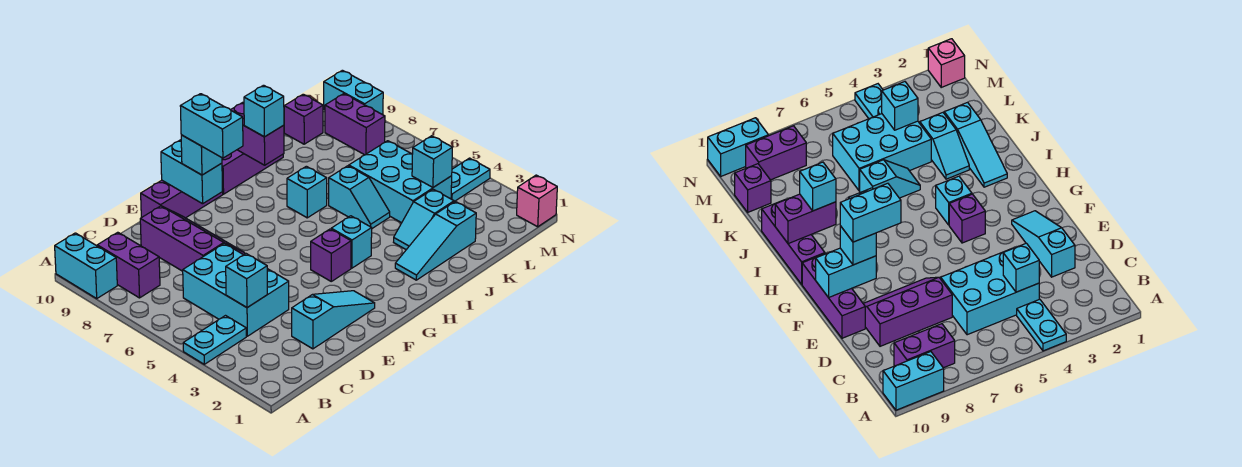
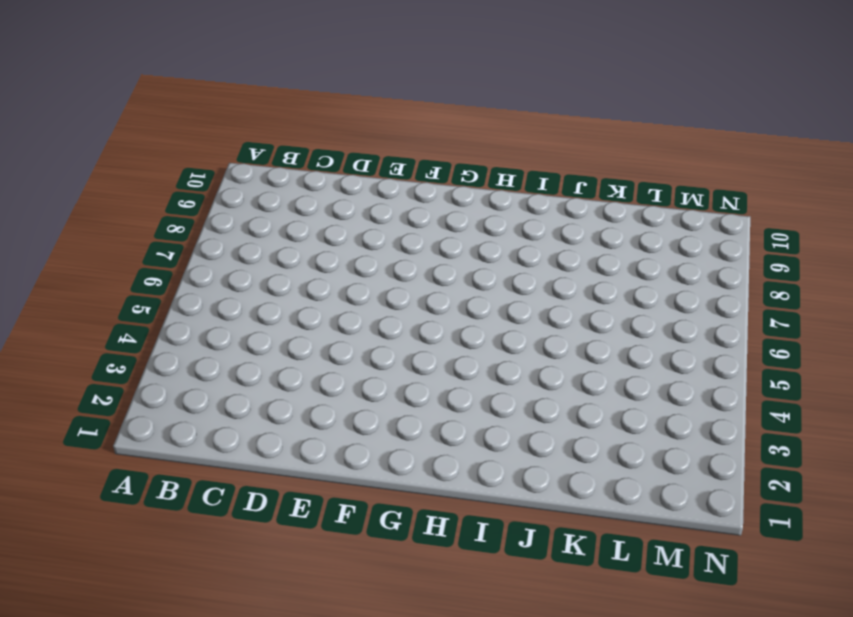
none -> cyan plate A4:B4 level 1
none -> cyan brick A9:A10 level 1
none -> purple brick B8:B9 level 1

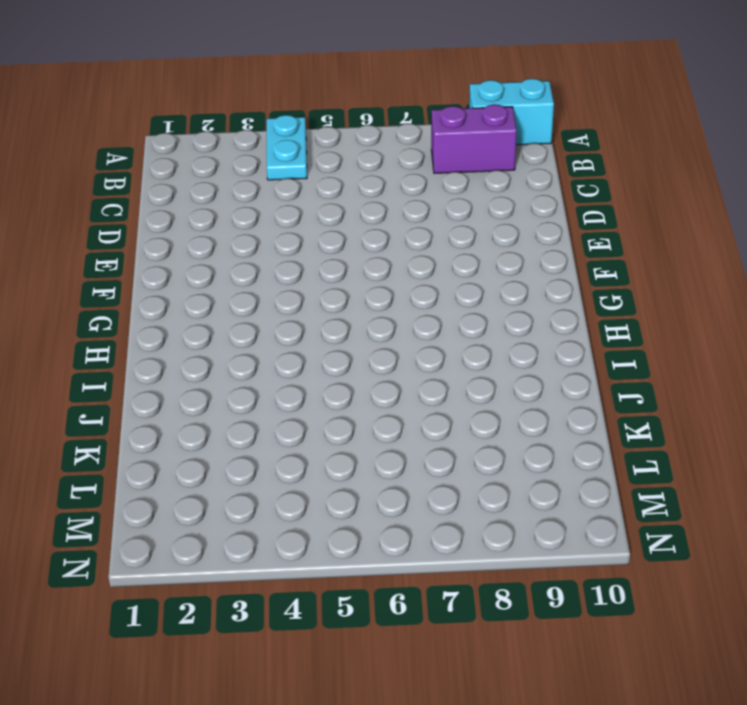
none -> cyan brick C4:D6 level 1
none -> cyan slope D2:F2 level 1 top D
none -> purple slope D7:E9 level 1 top D

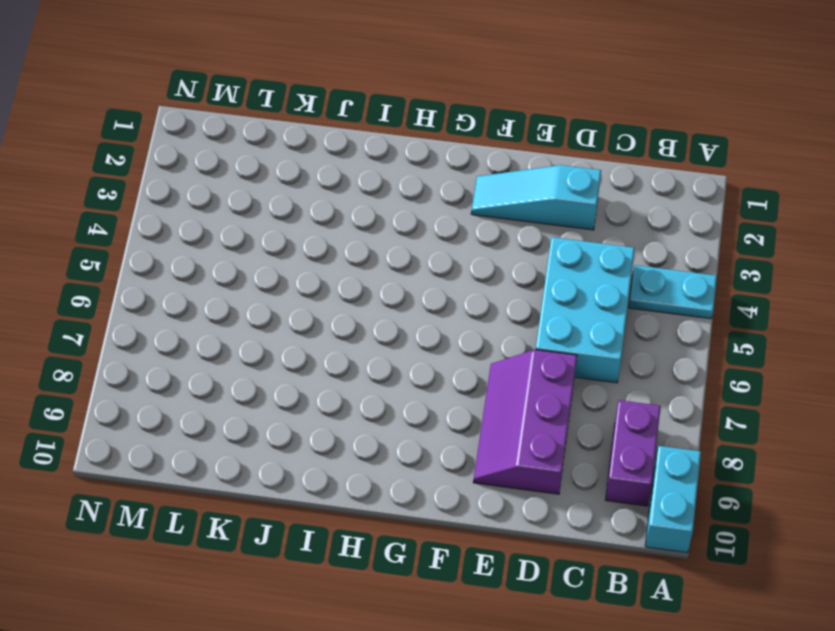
none -> purple brick E10:G10 level 1
none -> purple brick G4 level 1
none -> cyan brick H4 level 1

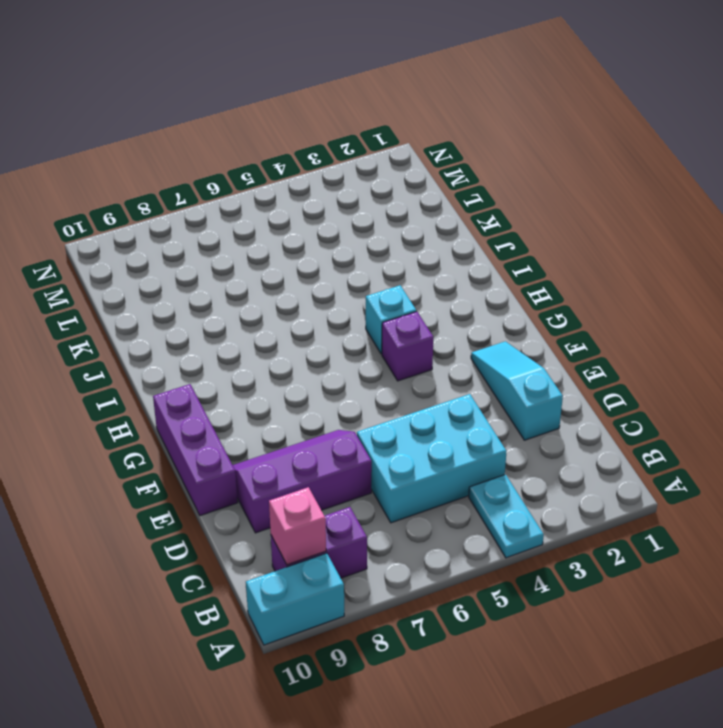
pink brick B9 level 2 -> pink brick N1 level 1
none -> purple brick H10:J10 level 1
none -> cyan slope I2:K2 level 1 top K
none -> cyan brick I7 level 1

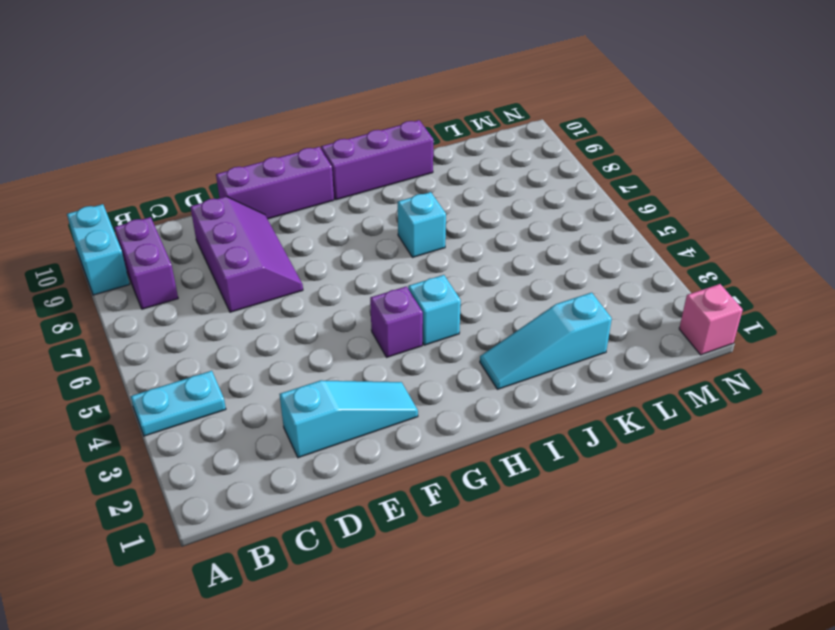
none -> cyan brick C4:D6 level 1
none -> cyan slope J3:K3 level 1 top K
none -> cyan slope J5:J6 level 1 top 6

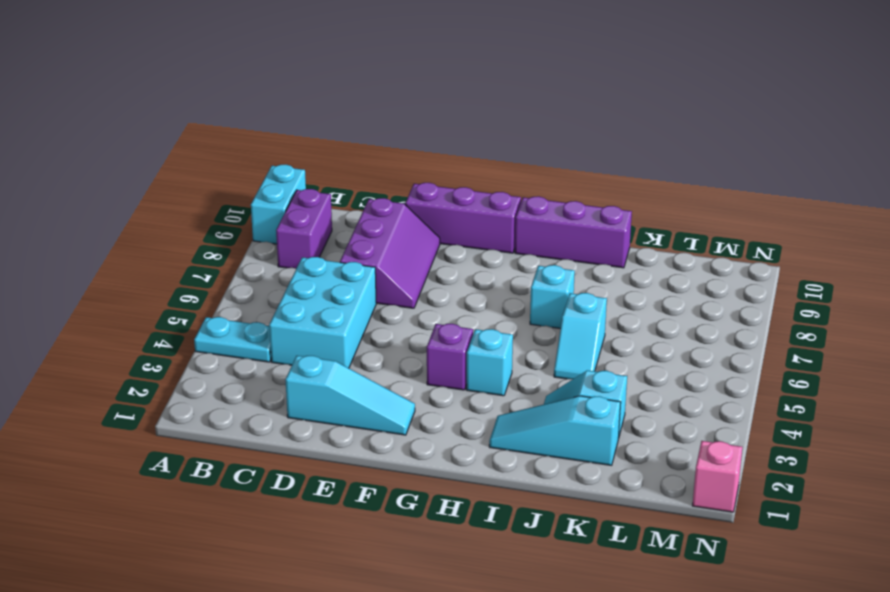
none -> cyan brick K4:L6 level 1
none -> purple brick L10 level 1
none -> cyan plate M4:N4 level 1

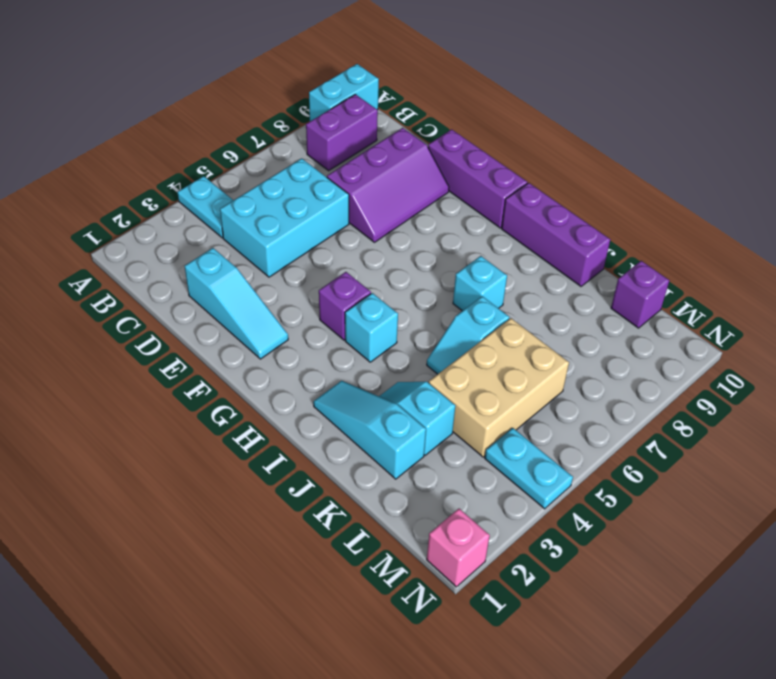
tan brick K4:L6 level 1 -> cyan brick K4:L6 level 1
none -> purple brick M8:M9 level 1
none -> cyan brick N9:N10 level 1
none -> cyan brick C4 level 2

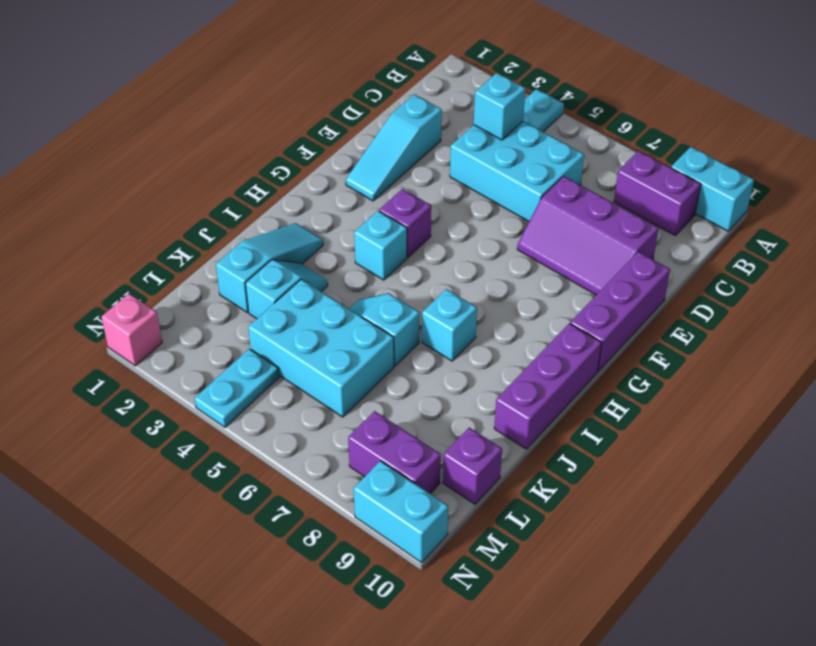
none -> cyan brick F9:F10 level 2
none -> purple brick I9:I10 level 2
none -> cyan brick L4 level 2

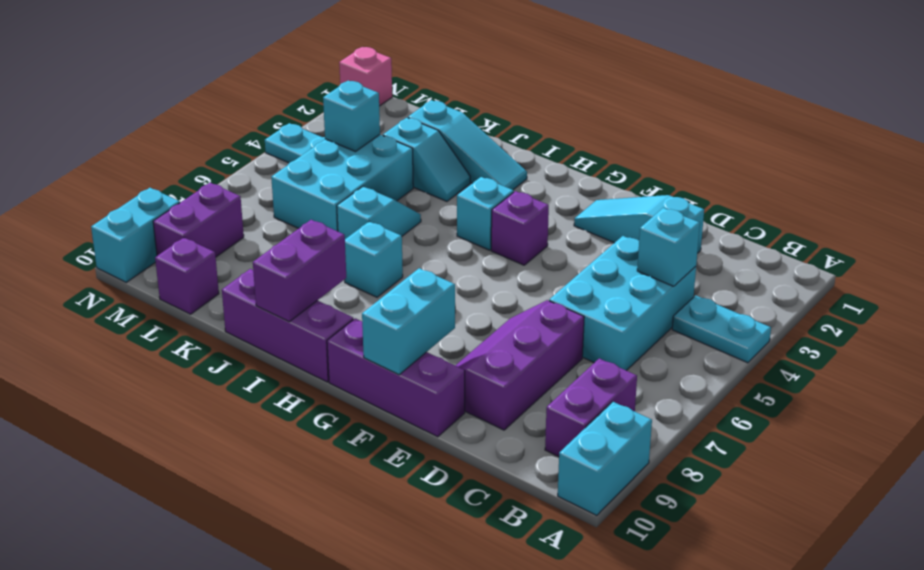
none -> cyan brick F9 level 3
none -> cyan brick I9 level 3
none -> cyan brick F8:F9 level 4

